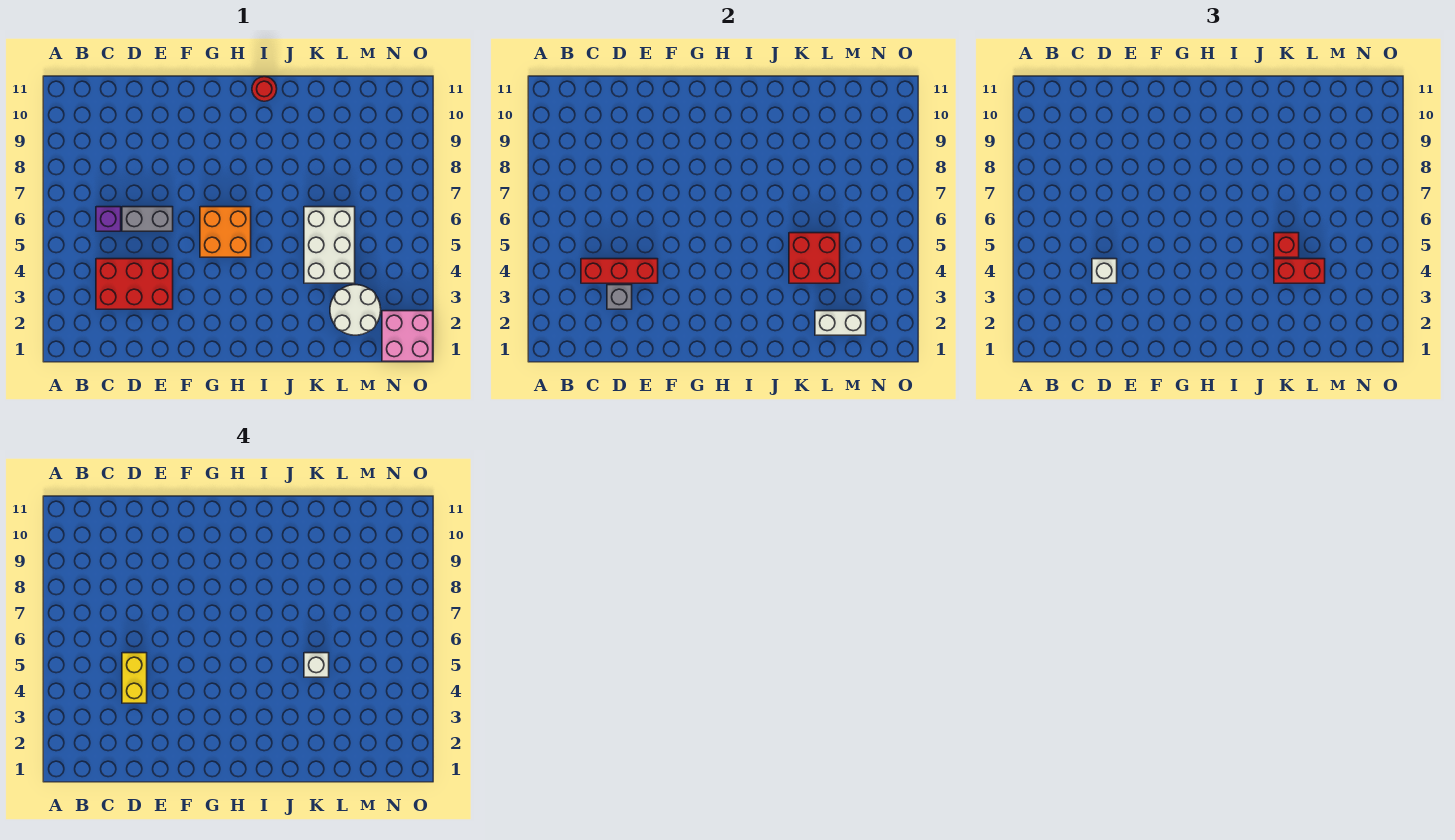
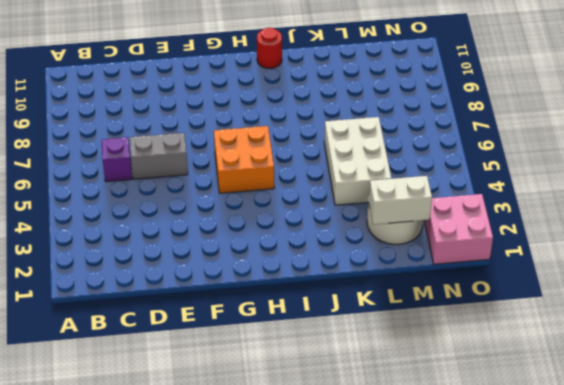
none -> red brick C3:E4 level 1
none -> red brick C4:E4 level 2
none -> grey brick D3 level 2

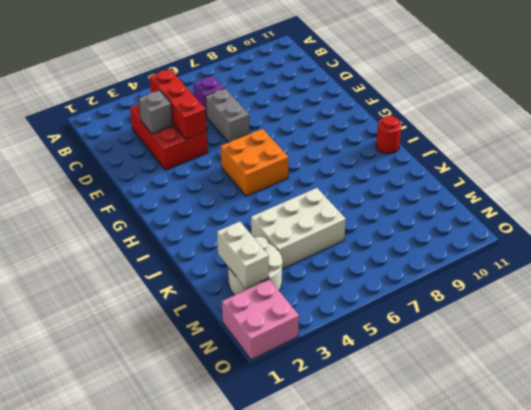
none -> red brick K4:L5 level 2
none -> white brick D4 level 3
none -> red brick K4:L4 level 3

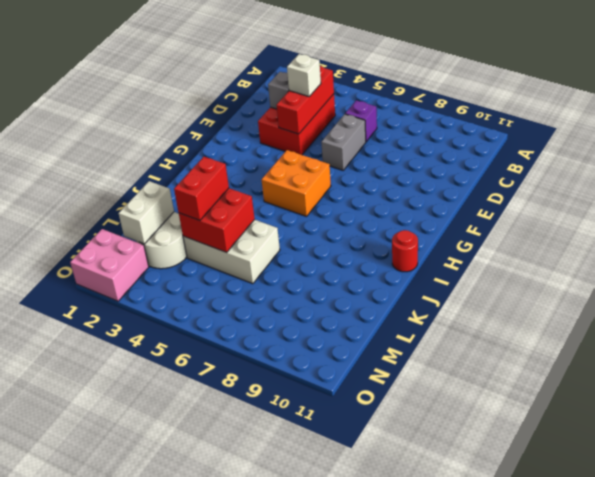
none -> red brick K5 level 3
none -> yellow brick D4:D5 level 4
none -> white brick K5 level 4

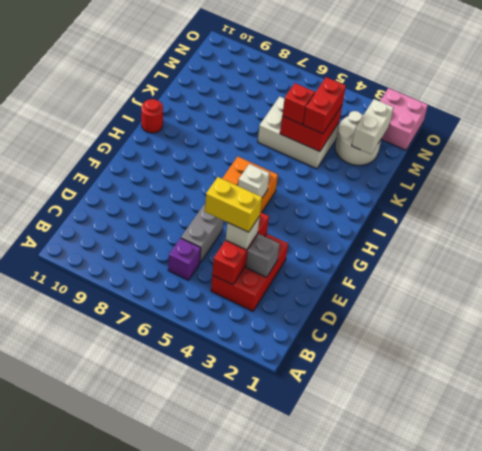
white brick G5 level 2 -> white brick K5 level 4

